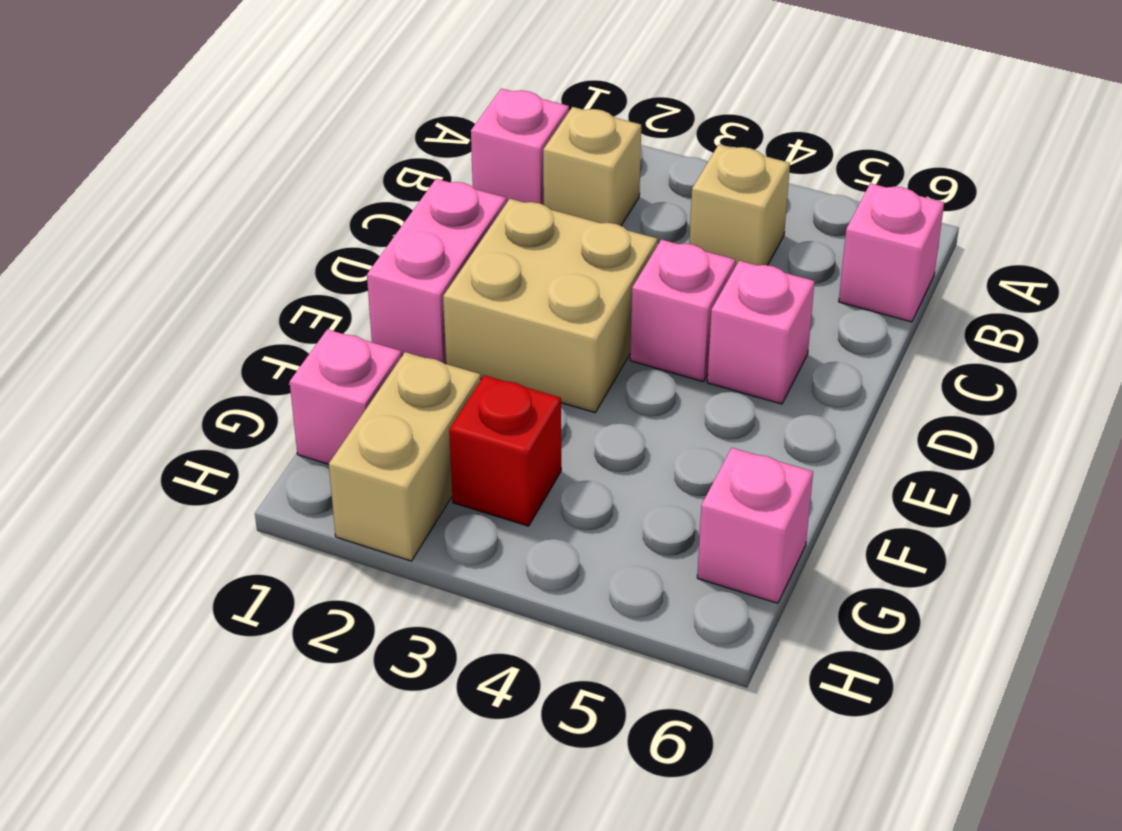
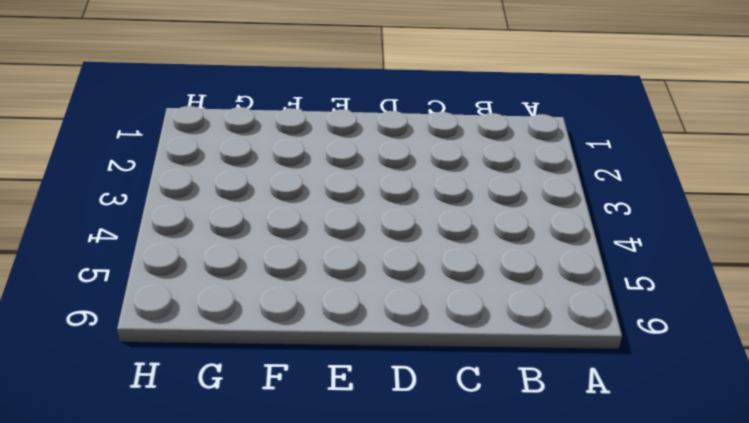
none -> pink brick B1 level 1
none -> tan brick B2 level 1
none -> tan brick B4 level 1

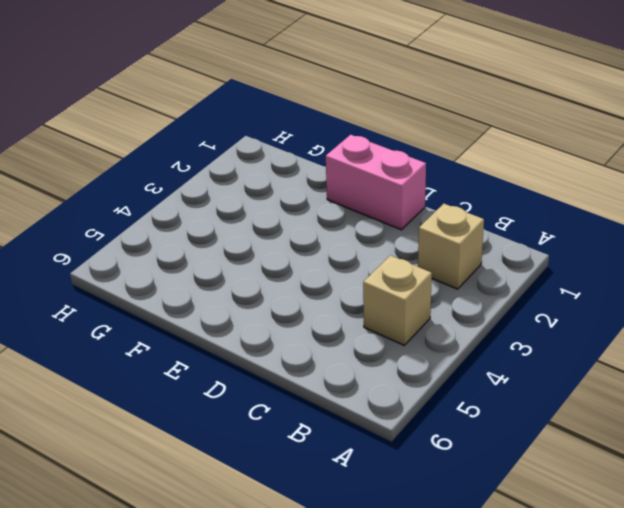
none -> pink brick B1 level 1
none -> pink brick B6 level 1
none -> tan brick D2:E3 level 1

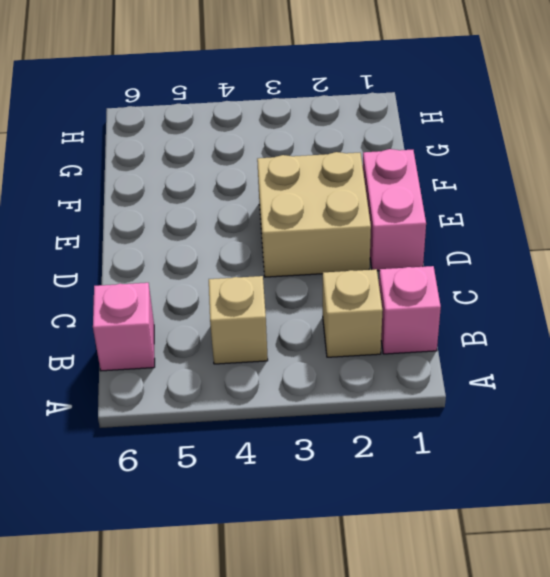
none -> pink brick D4 level 1
none -> pink brick D5 level 1
none -> pink brick G1 level 1

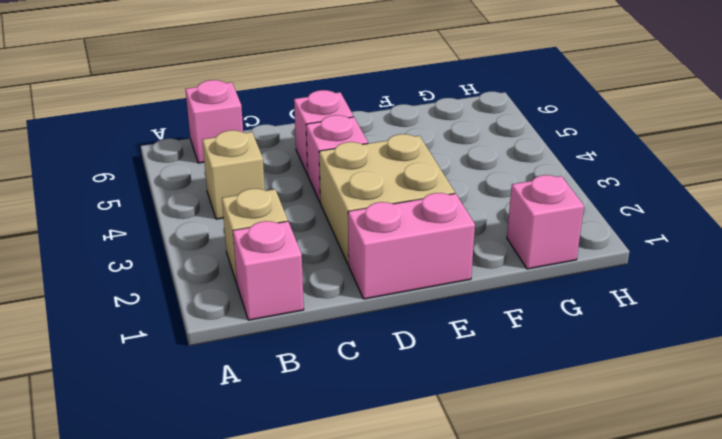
none -> tan brick G2:H2 level 1
none -> red brick G3 level 1
none -> pink brick G6 level 1

